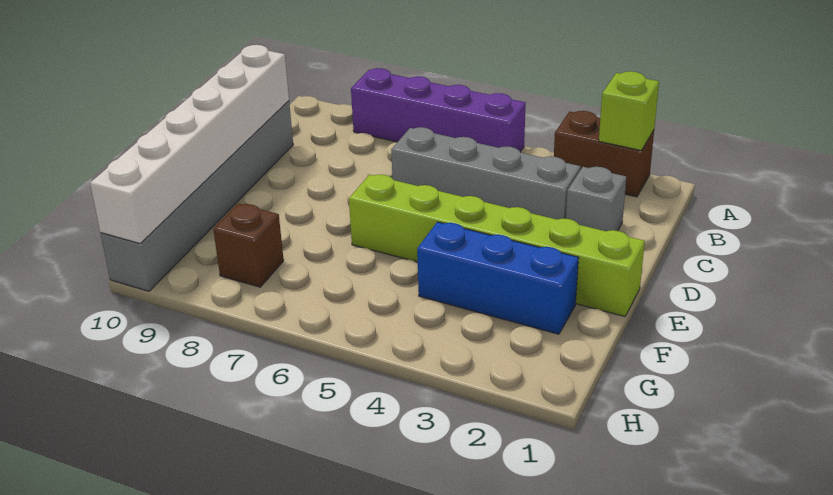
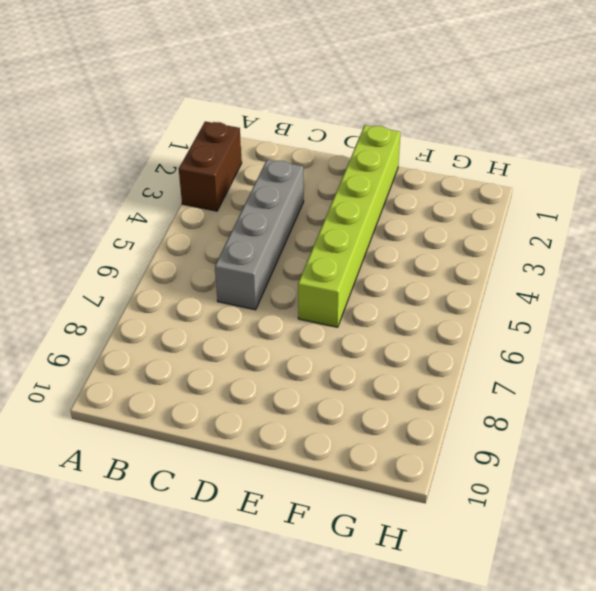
none -> purple brick A5:A8 level 1
none -> grey brick C2 level 1

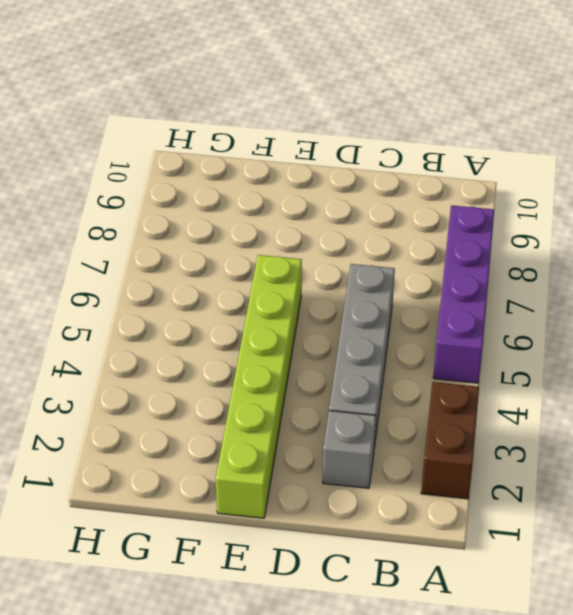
none -> grey brick C10:H10 level 1
none -> blue brick F2:F4 level 1

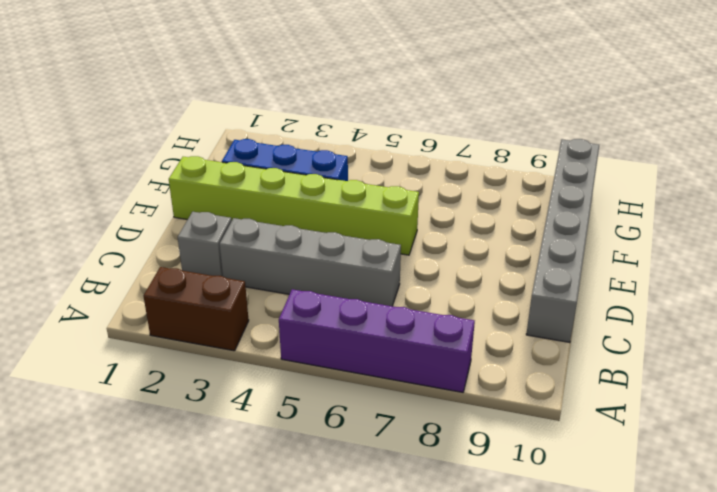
none -> brown brick G8 level 1
none -> lime brick A2 level 2

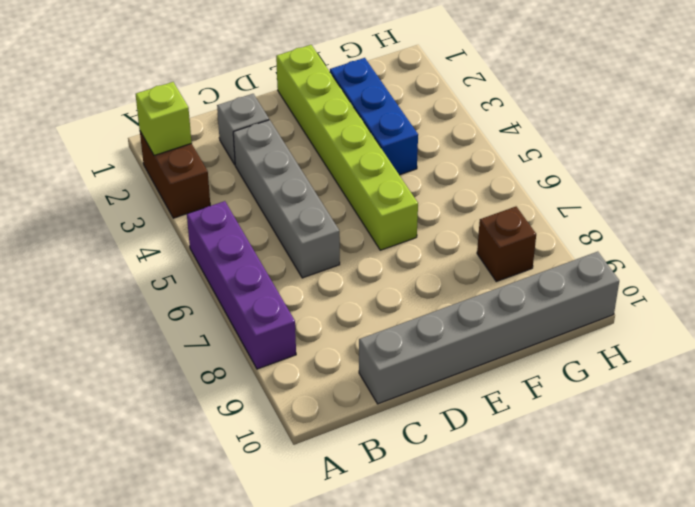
none -> white brick C10:H10 level 2

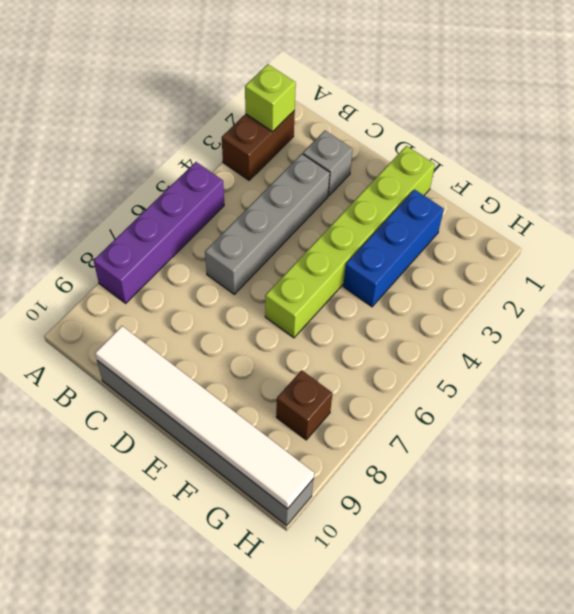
white tile C10:H10 level 2 -> white brick C10:H10 level 2

